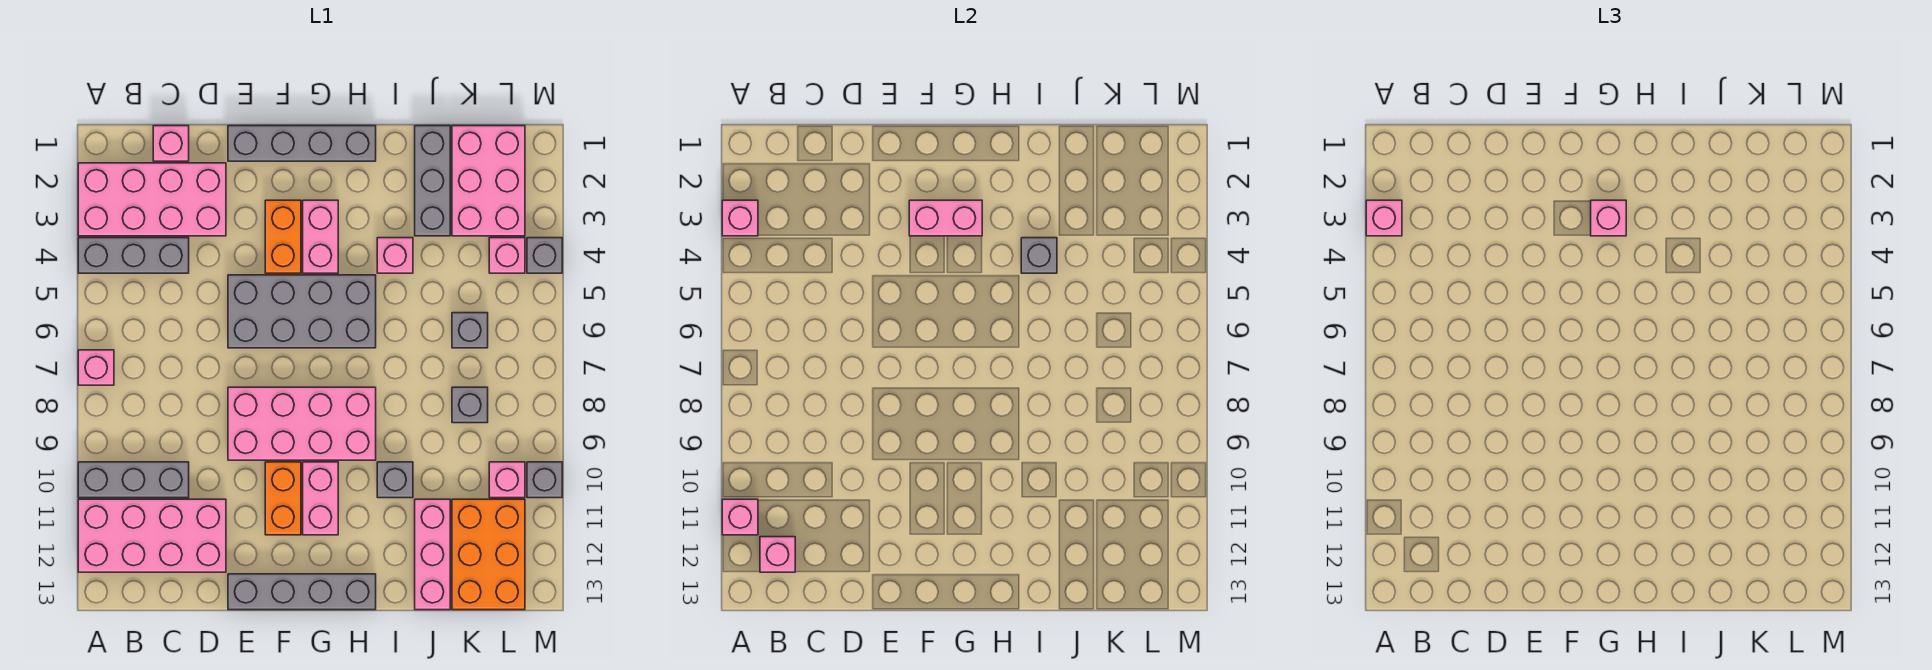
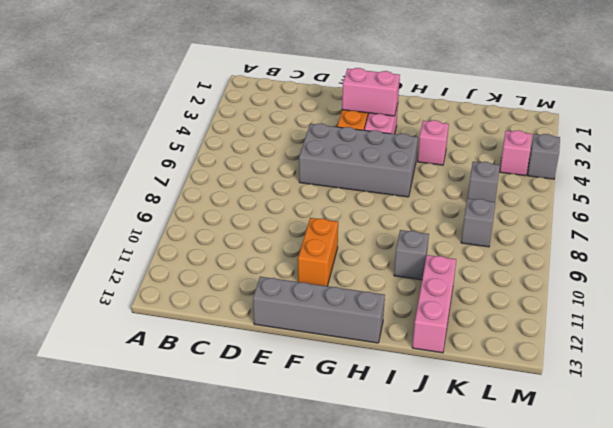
none -> pink brick A2:D3 level 1
none -> grey brick A4:C4 level 1
none -> pink brick A7 level 1
none -> grey brick A10:C10 level 1

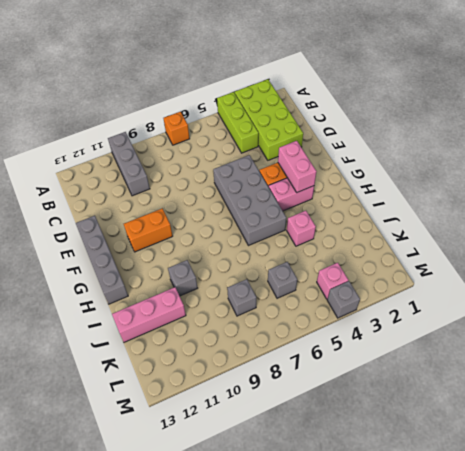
lime brick A2:D3 level 1 -> pink brick A2:D3 level 1
lime brick A4:C4 level 1 -> grey brick A4:C4 level 1
orange brick A7 level 1 -> pink brick A7 level 1
none -> pink brick A11:D12 level 1
none -> pink brick C1 level 1
none -> grey brick E1:H1 level 1
none -> pink brick E8:H9 level 1

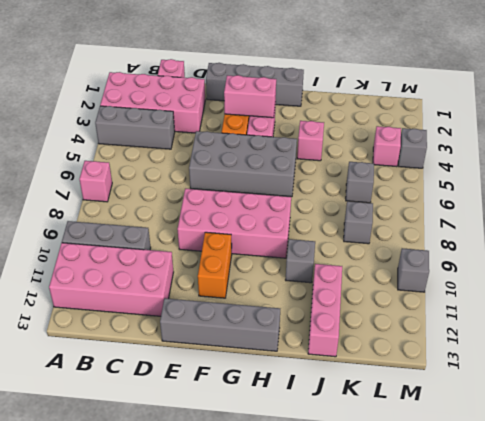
none -> pink brick G10:G11 level 1
none -> grey brick J1:J3 level 1
none -> pink brick K1:L3 level 1
none -> orange brick K11:L13 level 1

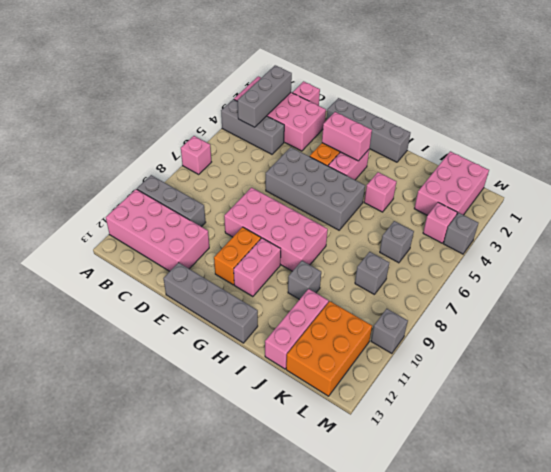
grey brick B2:B4 level 2 -> grey brick J1:J3 level 1
none -> pink brick L10 level 1
none -> pink brick A3 level 2
none -> pink brick A11 level 2
none -> pink brick B12 level 2

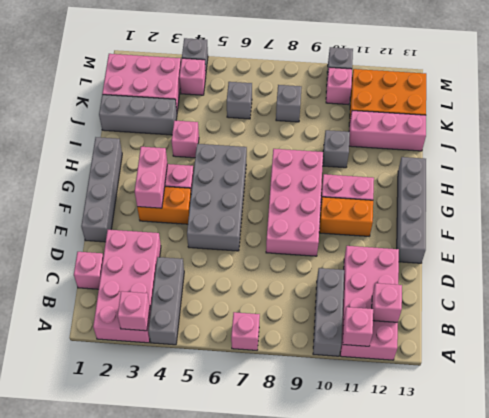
none -> grey brick I4 level 2
none -> pink brick A3 level 3
none -> pink brick G3 level 3

